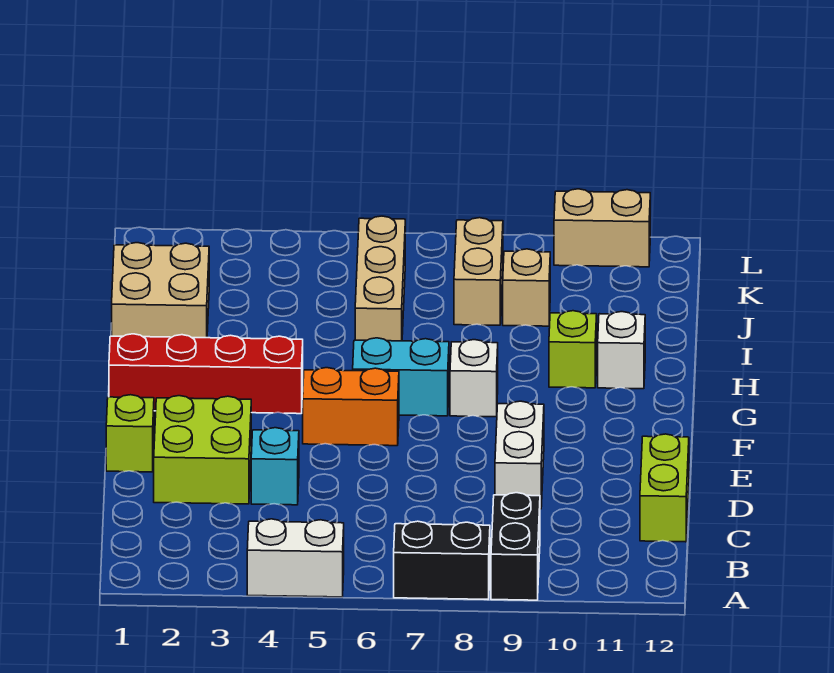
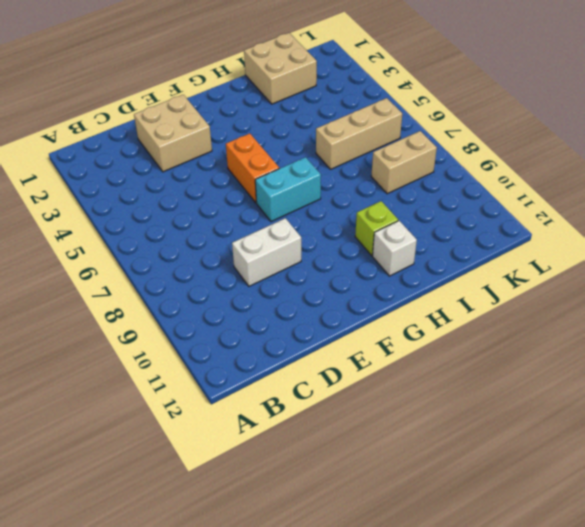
tan brick D2:E3 level 1 -> lime brick D2:E3 level 1
cyan brick F7:G7 level 1 -> cyan brick G6:G7 level 1
none -> white brick A4:A5 level 1
none -> black brick A7:A8 level 1
none -> black brick A9:B9 level 1

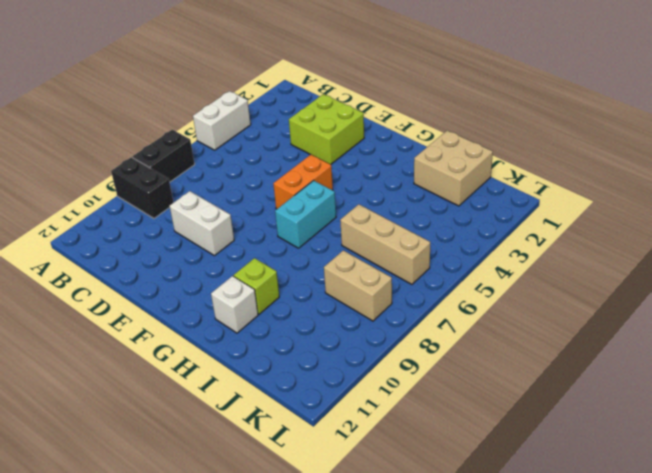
none -> lime brick C12:D12 level 1
none -> cyan brick D4 level 1
none -> lime brick E1 level 1

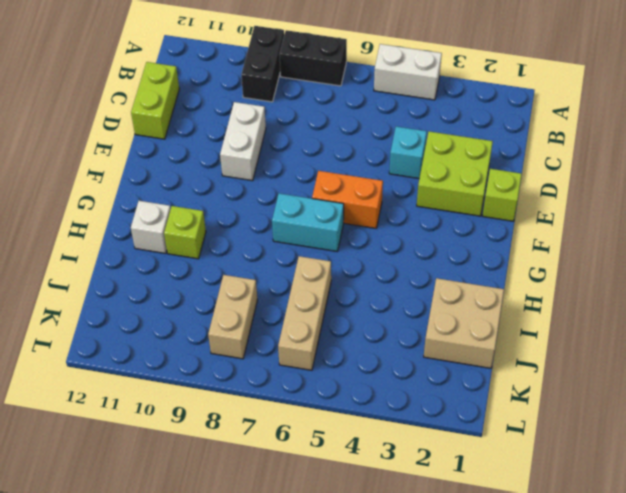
none -> red brick G1:G4 level 1
none -> white brick G8 level 1
none -> tan brick J9 level 1

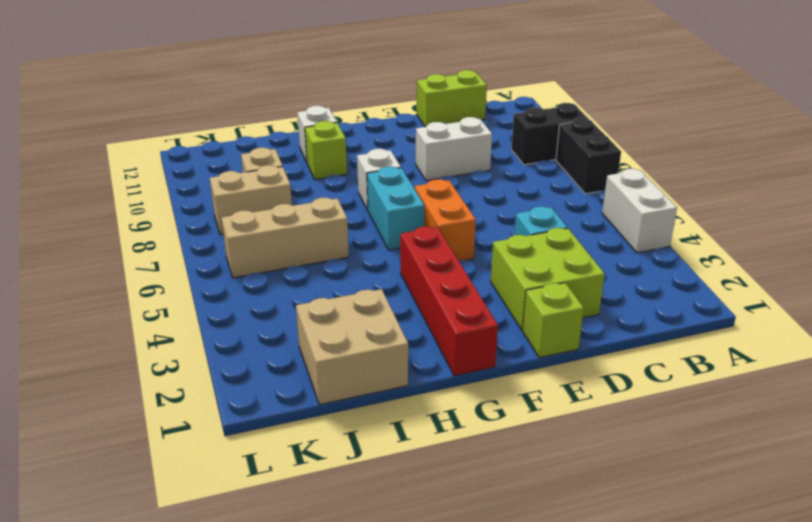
none -> tan brick L10:L11 level 1

